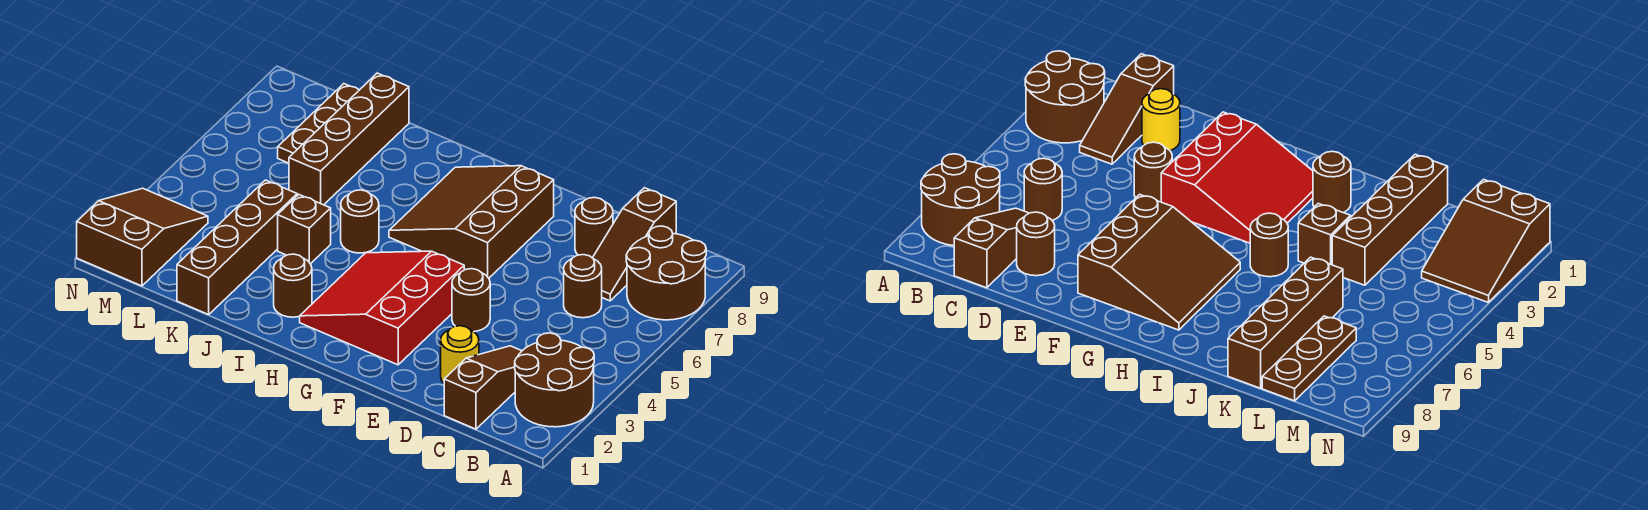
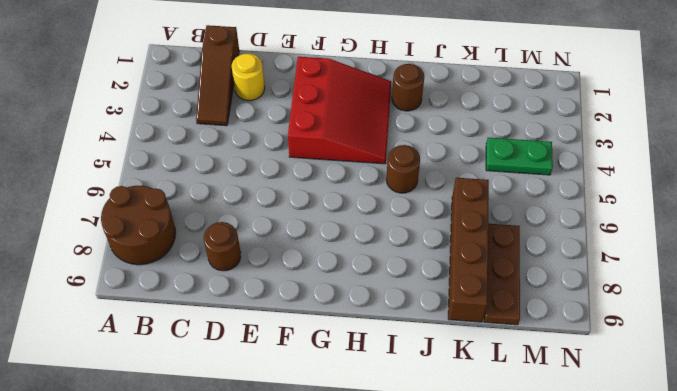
green plate L4:M4 level 1 -> none
none -> brown round brick A2:B3 level 1
none -> brown round brick C6 level 1
none -> brown slope C7:C9 level 1 top 9

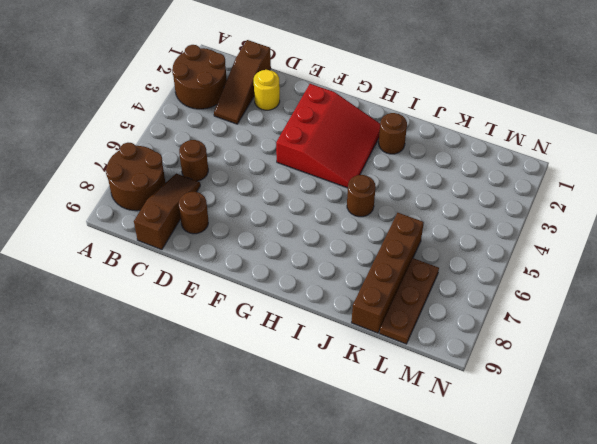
none -> brown round brick E4 level 1
none -> brown slope F6:H8 level 1 top F
none -> brown brick J4 level 1

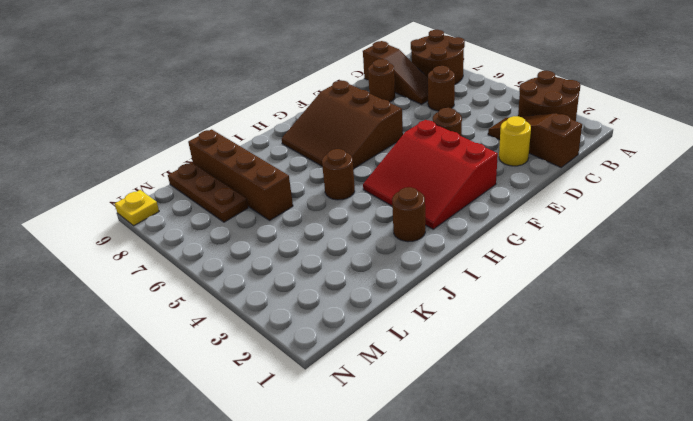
yellow plate N9 level 1 -> none
none -> brown brick J4 level 1
none -> brown brick K1:K4 level 1
none -> brown slope M1:N3 level 1 top 1

